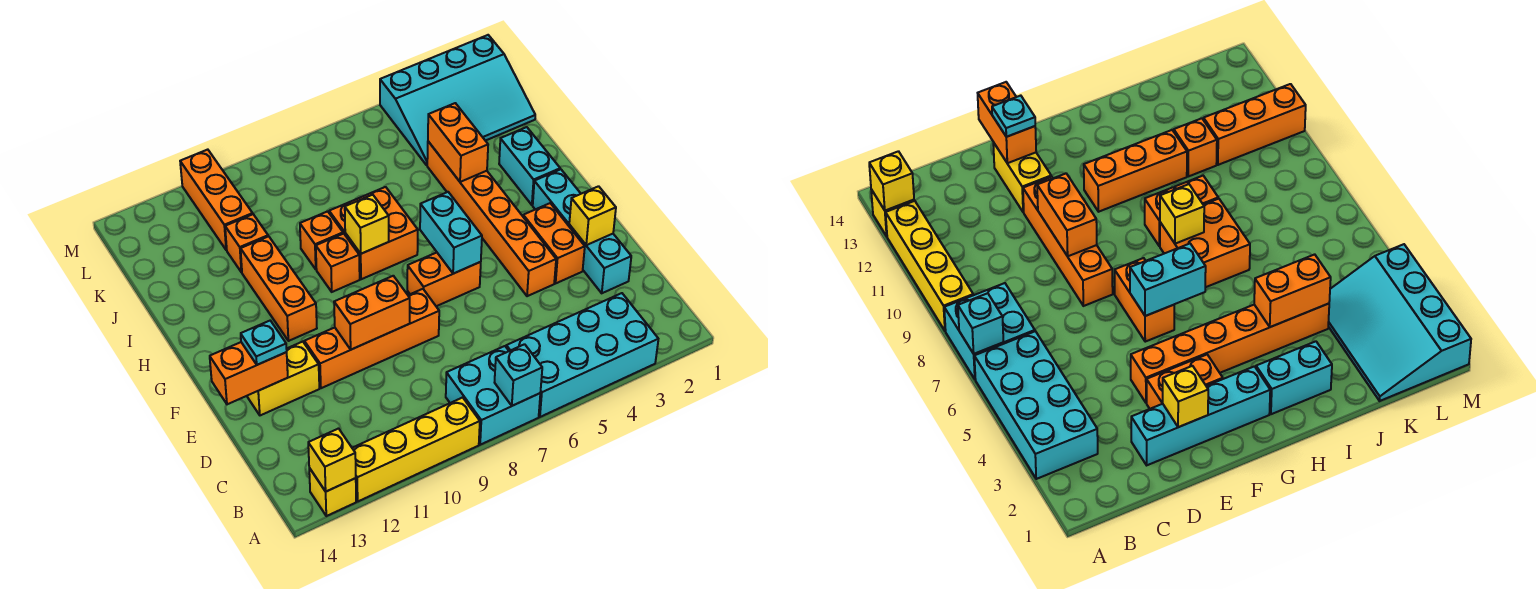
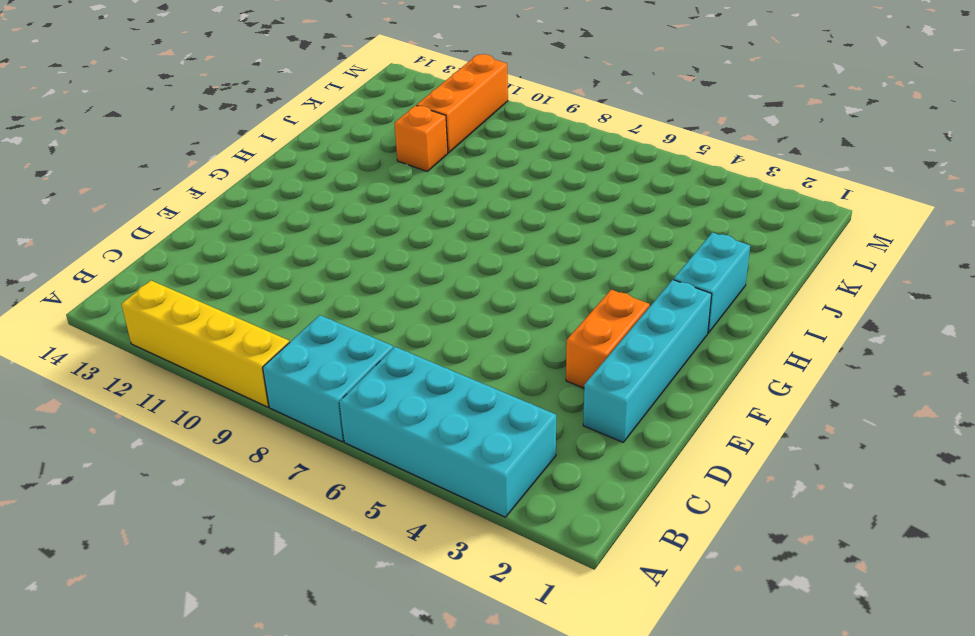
none -> yellow brick A13 level 1
none -> orange brick E4:J4 level 1
none -> orange brick E8:E11 level 1

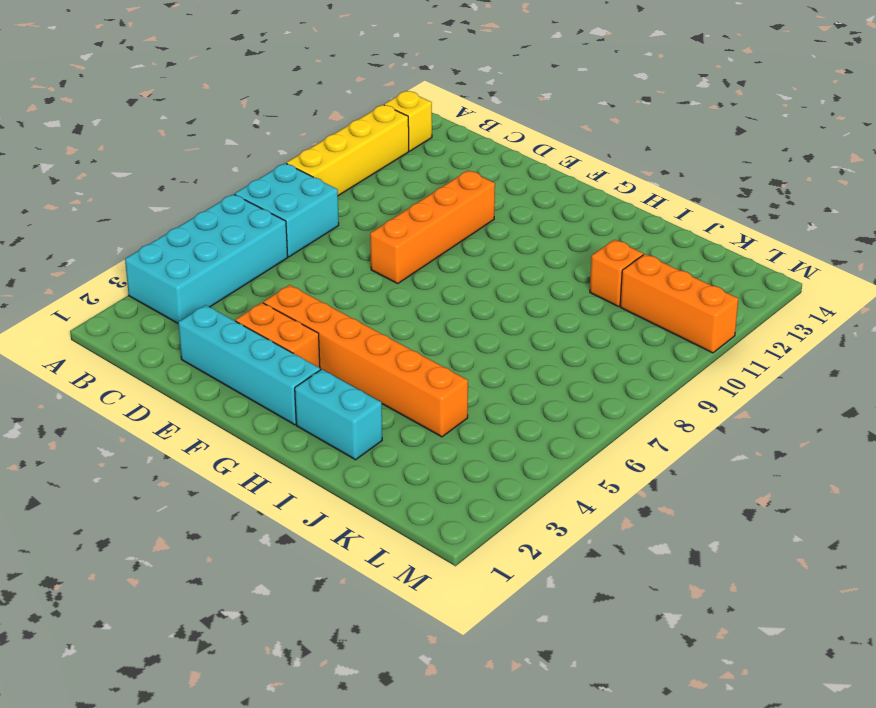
none -> yellow brick E12:E13 level 1
none -> orange brick F6:F7 level 1
none -> orange brick G11:I11 level 1

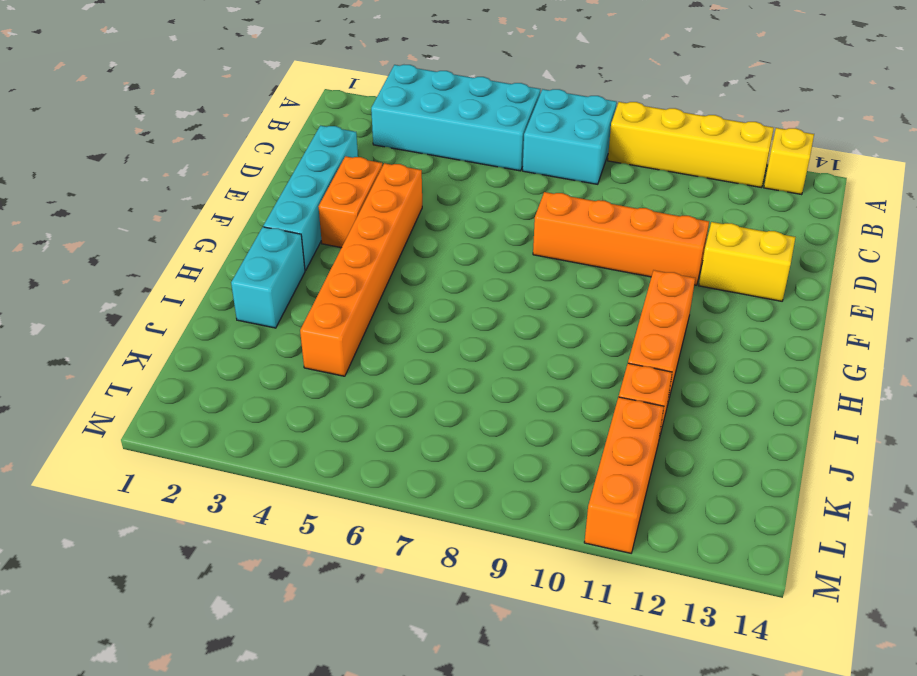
none -> orange brick F6:F7 level 1
none -> orange brick H7:I8 level 1
none -> orange brick H9 level 1

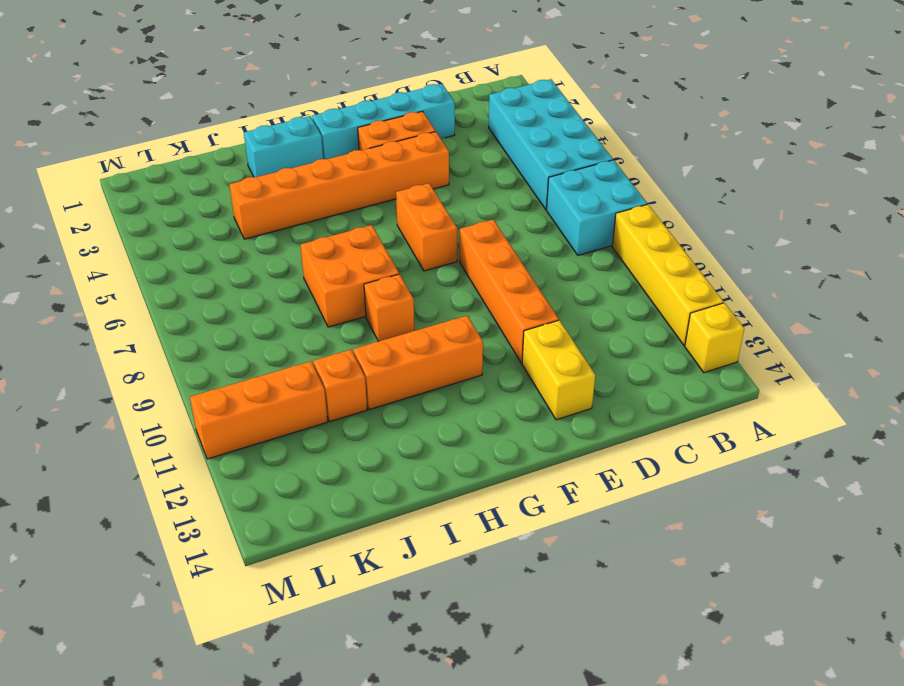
none -> orange brick I9 level 1
none -> cyan slope K1:M4 level 1 top M
none -> cyan brick A7 level 2

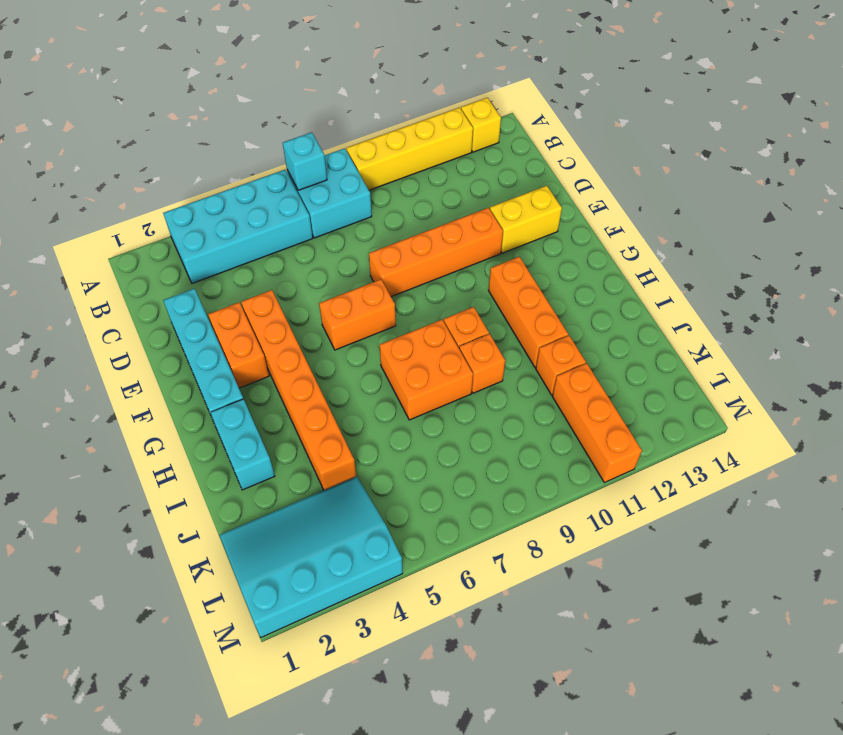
none -> yellow brick A13 level 2
none -> yellow brick E2 level 2
none -> orange brick E9:E10 level 2

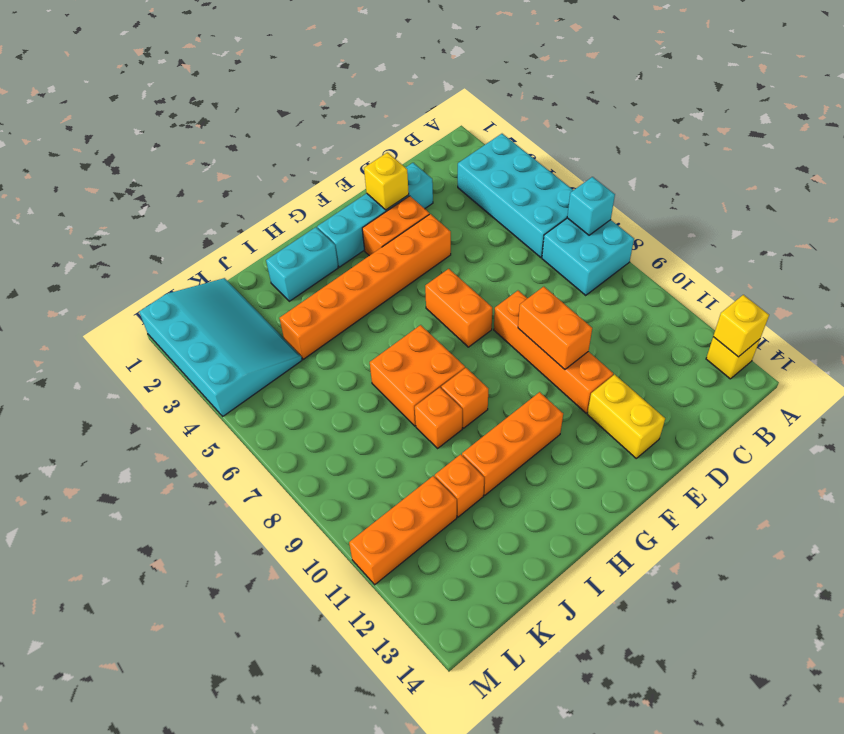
none -> yellow brick A9:A12 level 1
none -> orange brick E13:E14 level 2
none -> cyan brick F6:G6 level 2

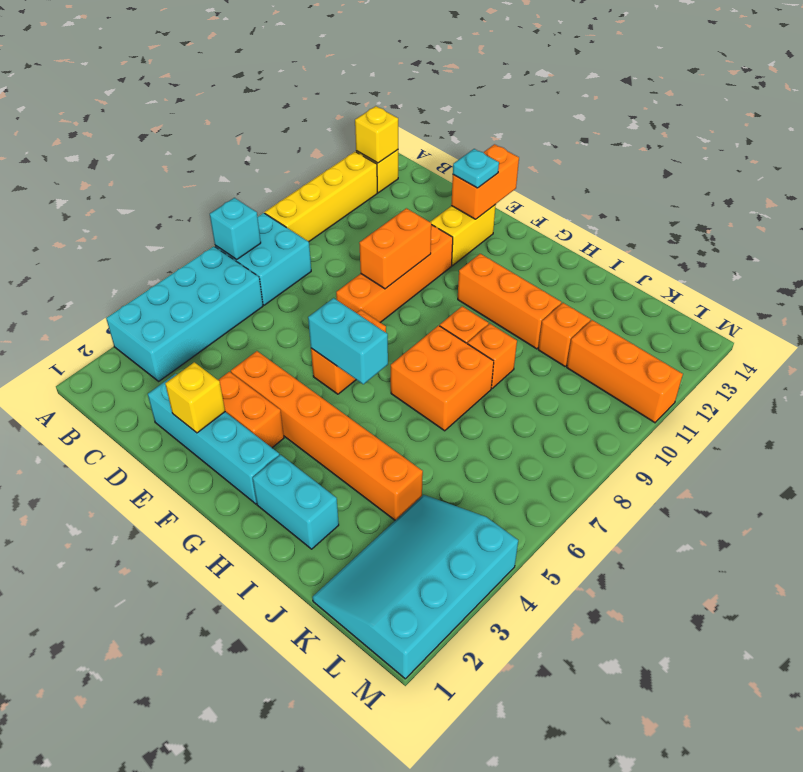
none -> yellow brick H8 level 2
none -> orange brick I4:J4 level 2

